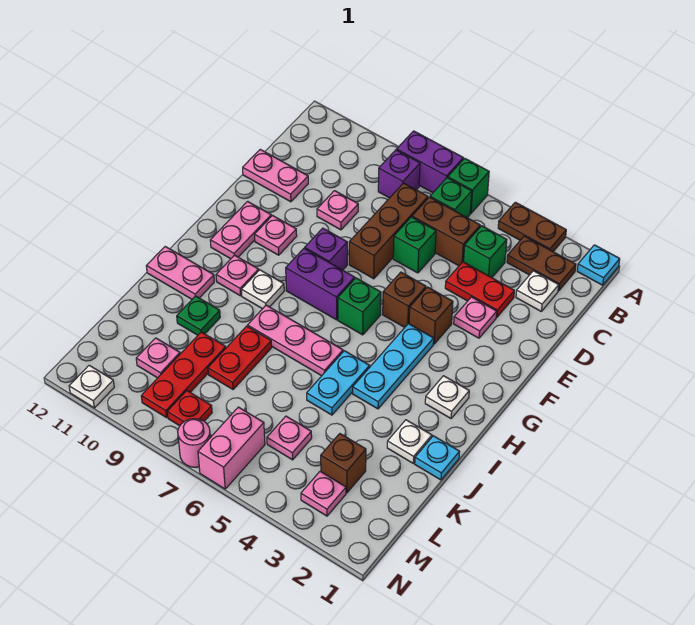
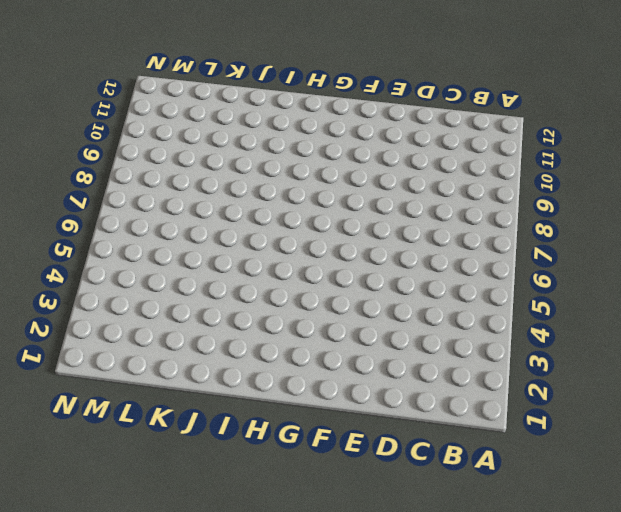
none -> cyan plate A1 level 1
none -> brown plate A3:A4 level 1
none -> green brick A6 level 1
none -> purple brick A7:A8 level 1

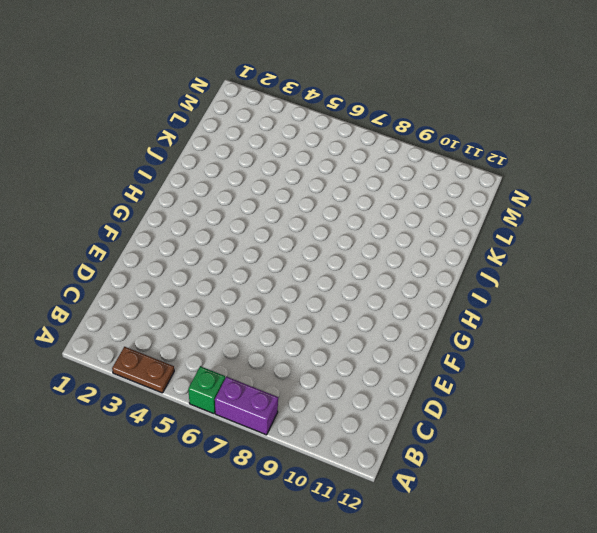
none -> cyan plate A1 level 1
none -> brown plate B2:B3 level 1
none -> green brick B6 level 1
none -> purple brick B8 level 1

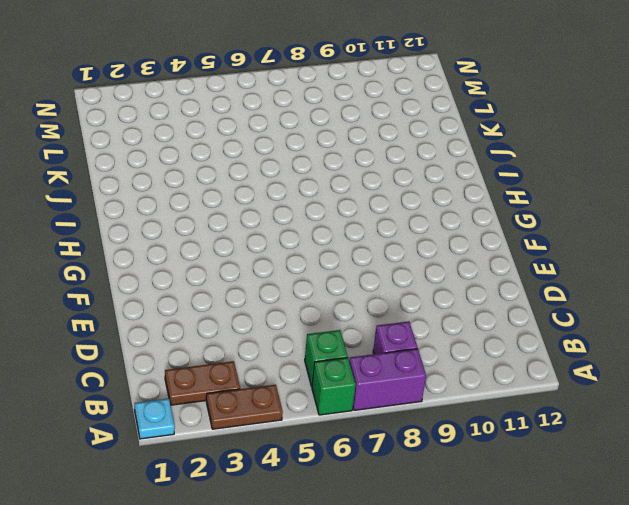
none -> white plate C2 level 1
none -> green brick C4 level 1
none -> brown brick C5:C6 level 1
none -> brown brick C7:E7 level 1

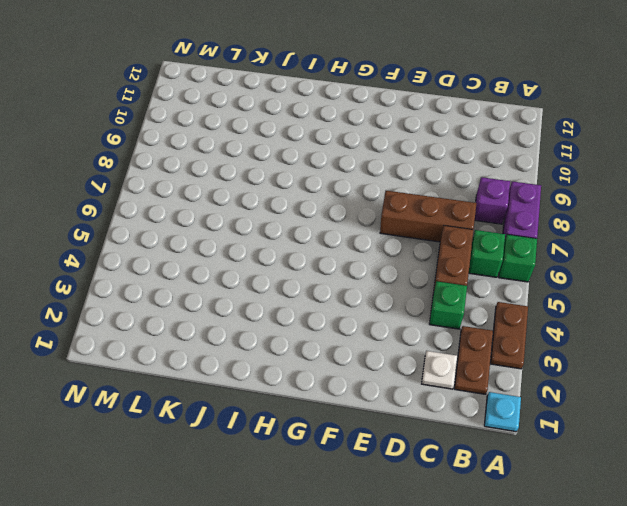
none -> red plate D3:D4 level 1
none -> green brick D6 level 1
none -> pink plate D9 level 1
none -> pink plate D11:D12 level 1

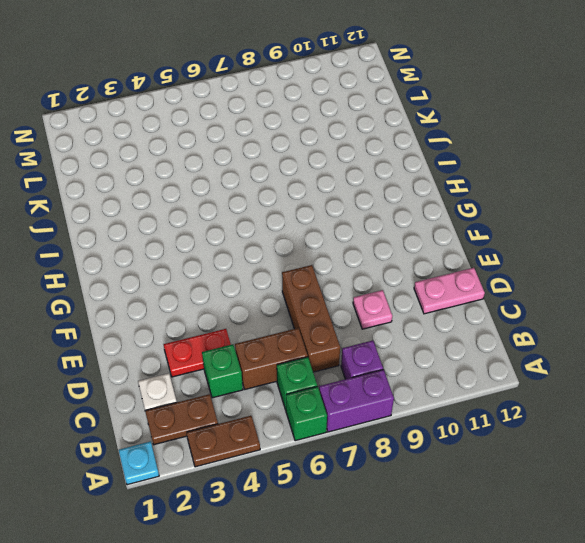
none -> green brick D6 level 1
none -> pink plate E3 level 1
none -> brown brick F4 level 1
none -> brown brick F5 level 1

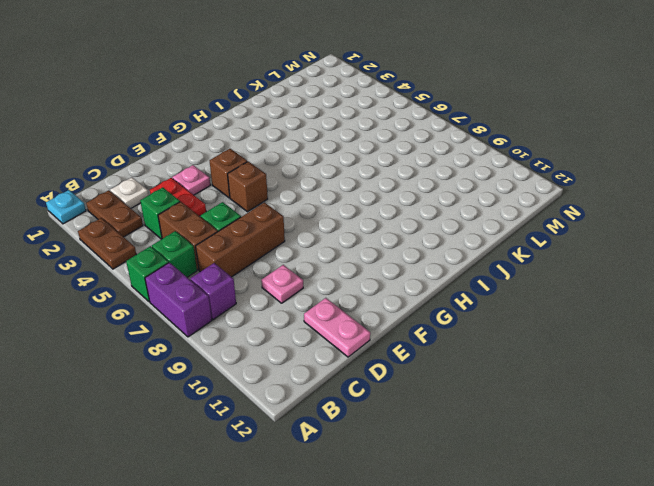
none -> purple brick F8 level 1
none -> pink plate F10 level 1
none -> pink plate F11:G11 level 1
none -> cyan plate G4:I4 level 1

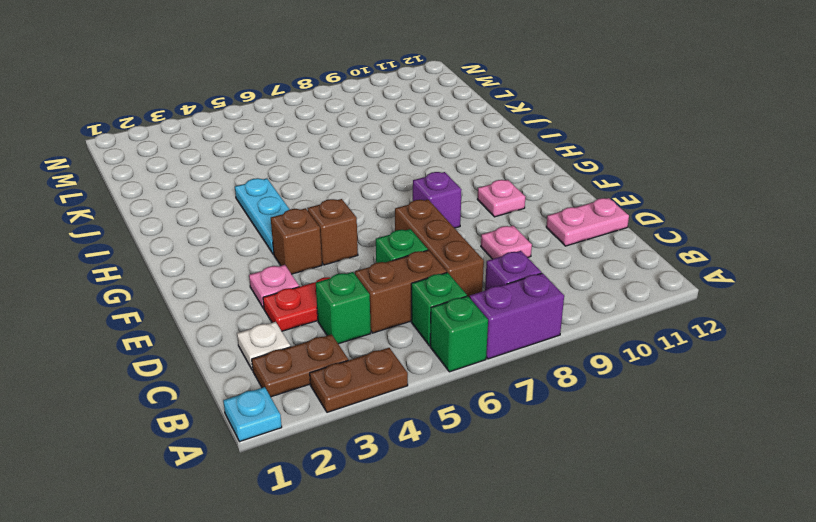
none -> pink plate F11:G11 level 1
none -> green brick G6 level 1
none -> purple brick G7:G8 level 1
none -> white plate H2 level 1

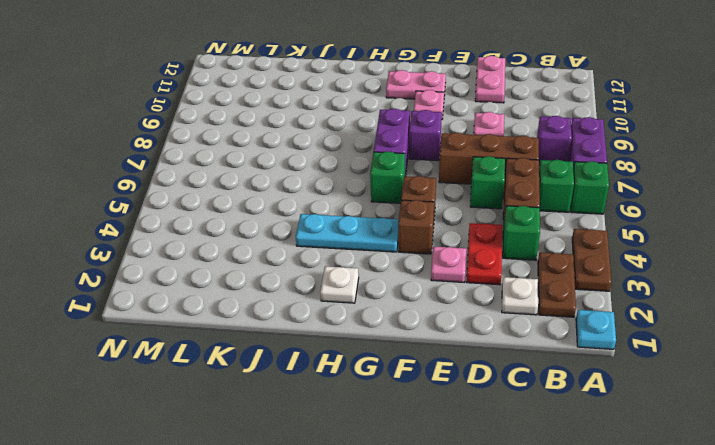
none -> white plate H9 level 1
none -> pink plate H10 level 1
none -> cyan plate I5:J5 level 1
none -> pink plate I6:I8 level 1

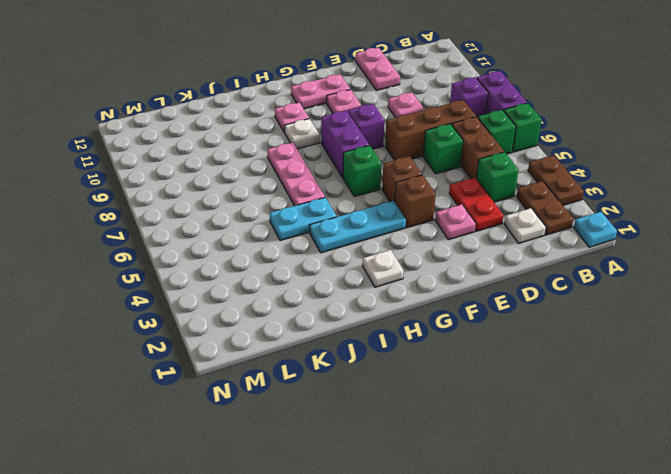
none -> pink plate I11:I12 level 1
none -> cyan plate J1 level 1
none -> white plate J2 level 1
none -> red plate J8:K8 level 1

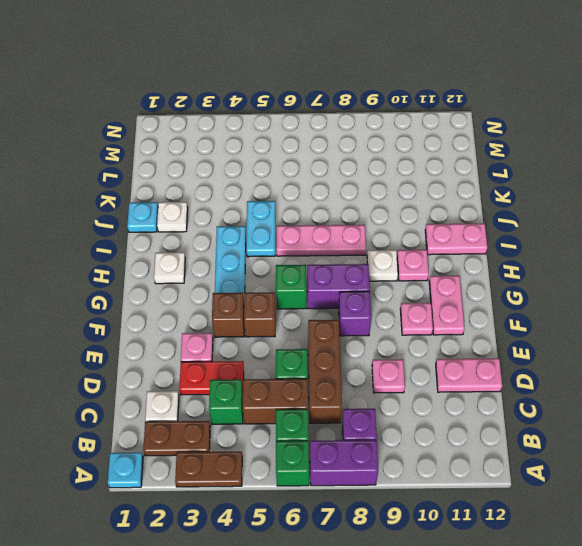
none -> red plate J8:K8 level 1
none -> green plate J10 level 1
none -> red plate K9:M9 level 1
none -> brown brick L3 level 1

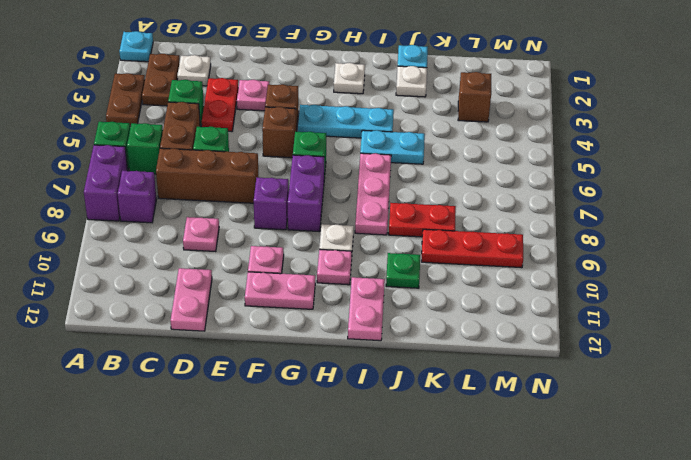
none -> pink plate L5 level 1
none -> pink plate L10 level 1
none -> pink plate M3 level 1
none -> pink brick M6:N6 level 1

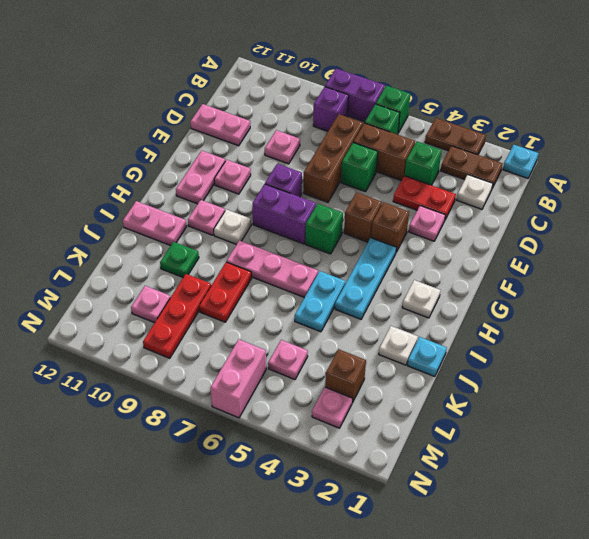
none -> red plate M8 level 1
none -> pink round brick N7 level 1
none -> white plate N11 level 1

